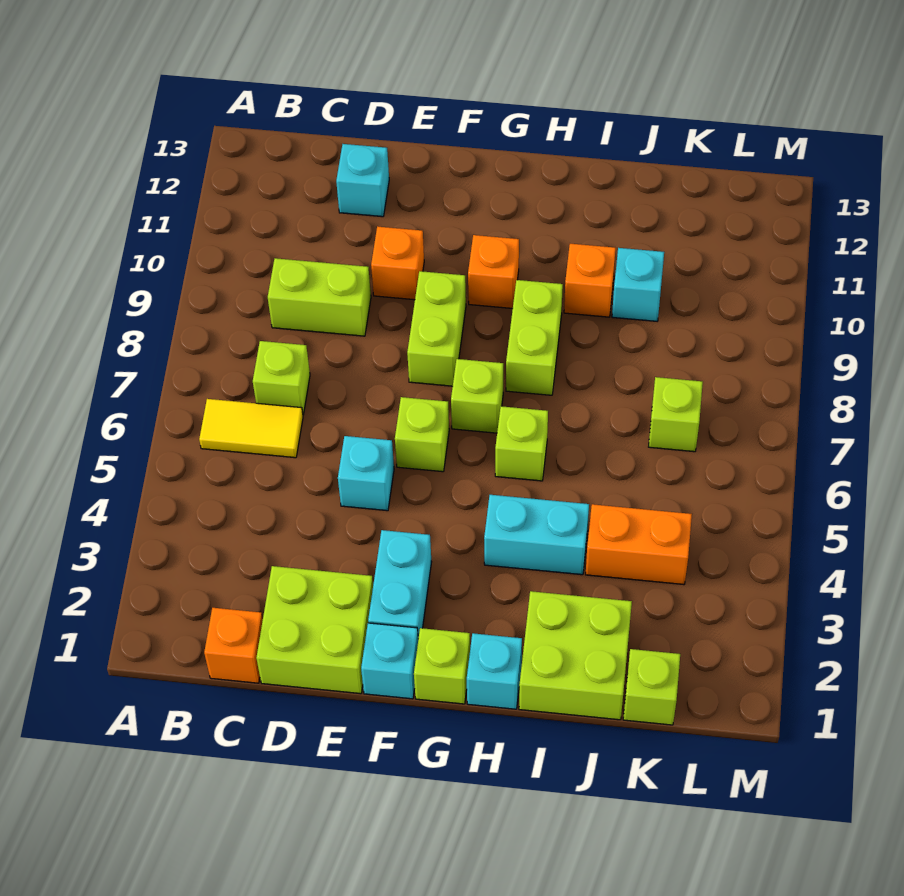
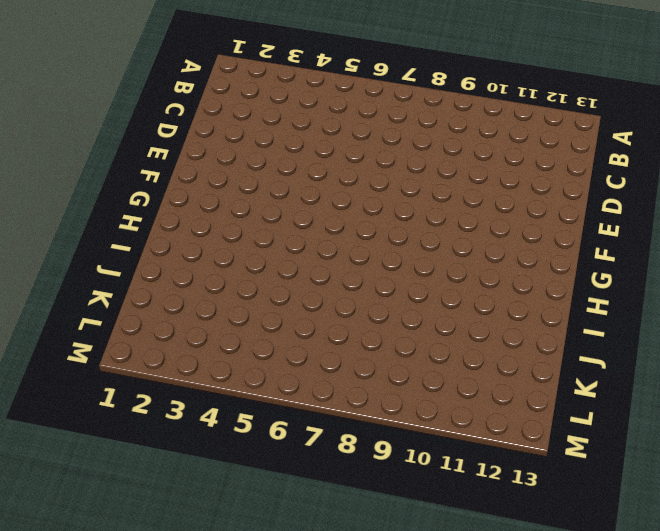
none -> yellow tile B6:C6 level 1
none -> orange brick C1 level 1
none -> lime brick C7 level 1

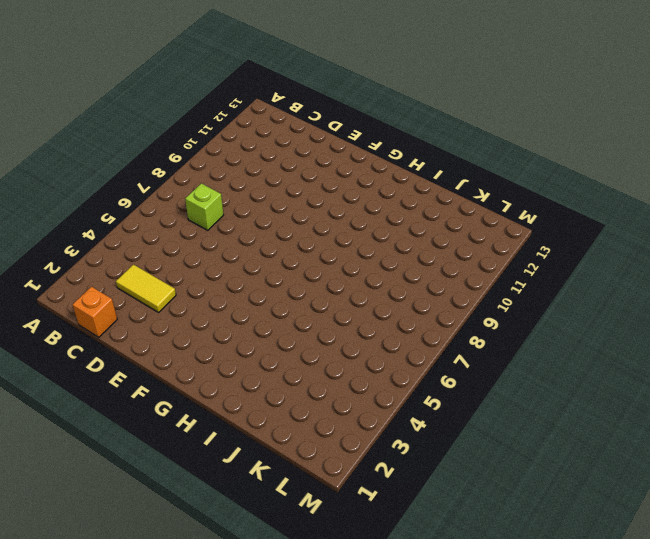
yellow tile C3:D3 level 1 -> yellow tile B6:C6 level 1
none -> lime brick C9:D9 level 1
none -> lime brick D1:E2 level 1
none -> cyan brick D12 level 1

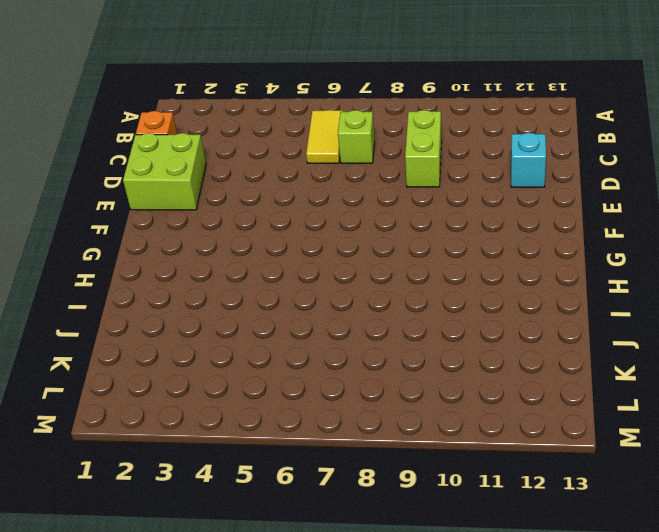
none -> cyan brick E5 level 1
none -> orange brick E10 level 1
none -> cyan brick F1 level 1

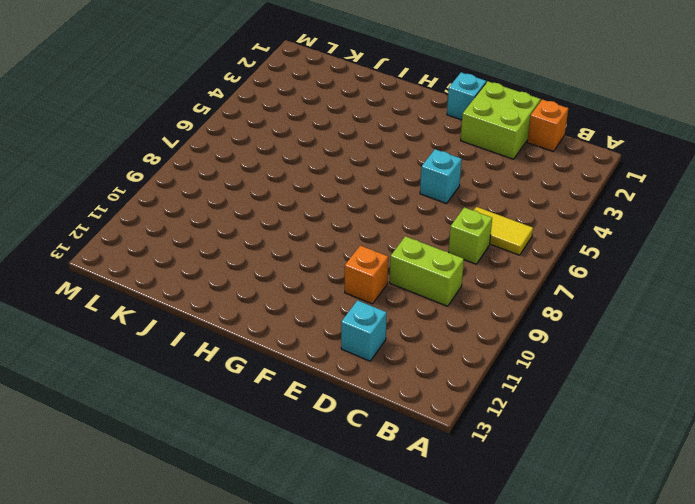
none -> cyan brick F2:F3 level 1
none -> lime brick F6 level 1
none -> lime brick F8:F9 level 1

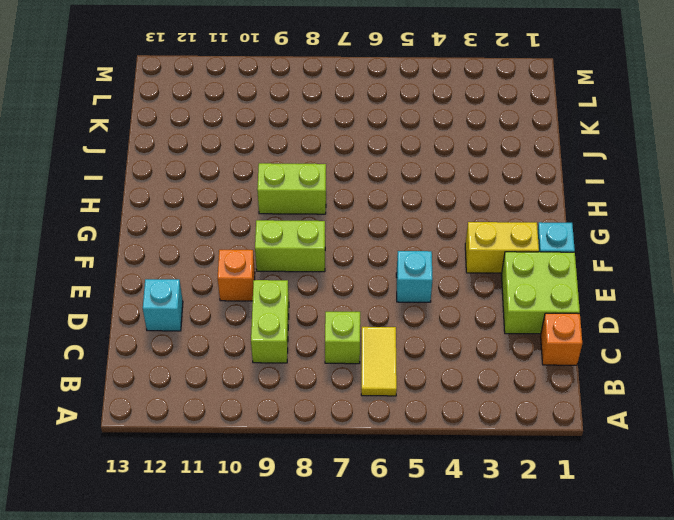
yellow brick F2:F3 level 1 -> cyan brick F2:F3 level 1
none -> lime brick F6 level 1
none -> lime brick G1 level 1
none -> lime brick G7 level 1

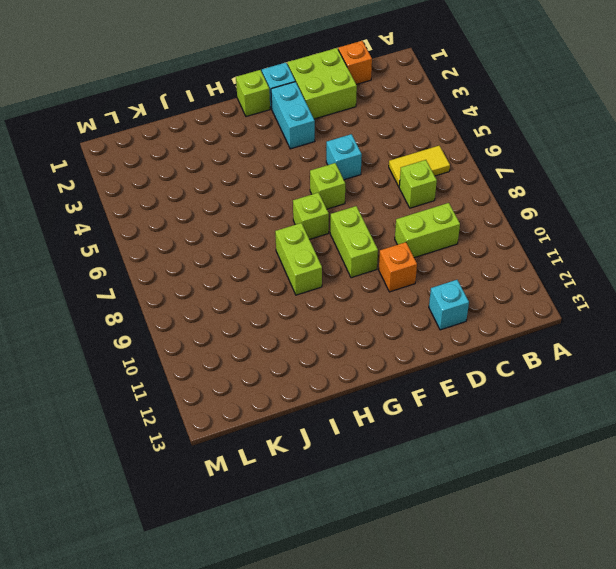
none -> orange brick G10 level 1
none -> cyan brick H1 level 1
none -> cyan brick H4:I4 level 1

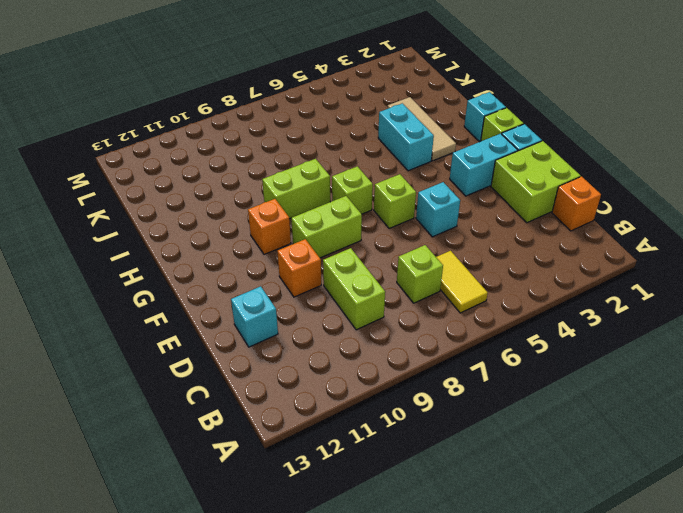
tan tile H3:J3 level 1 -> none
none -> lime brick H6 level 1
none -> lime brick I1:J2 level 1
none -> orange brick I10 level 1

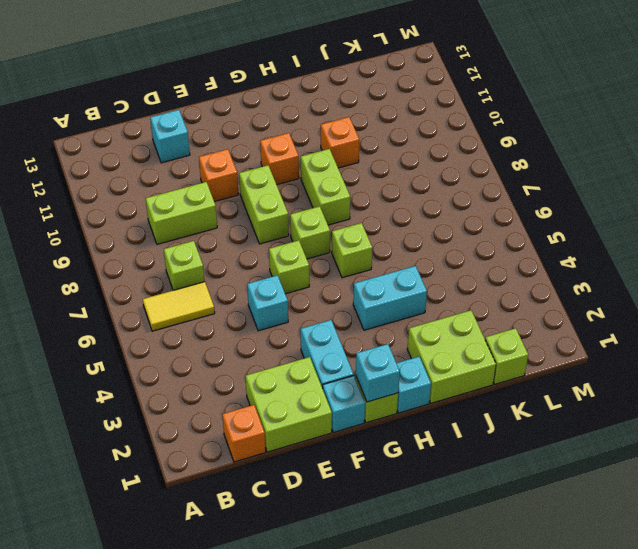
cyan brick G1 level 2 -> cyan brick J10 level 1
none -> orange brick J4:K4 level 1
none -> lime brick K7 level 1

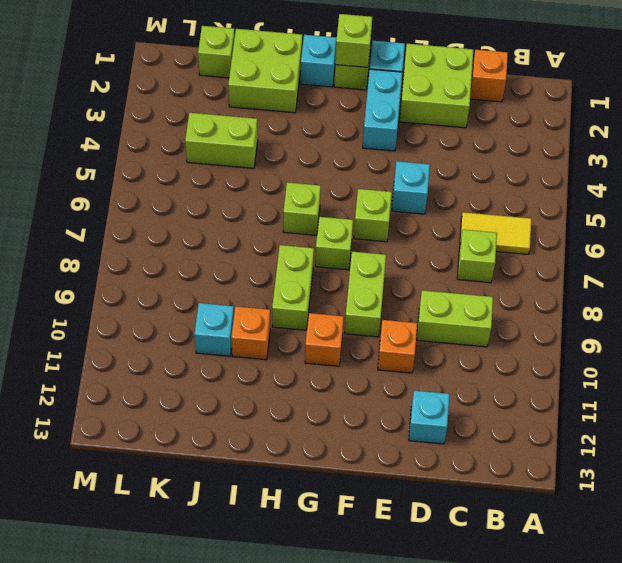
lime brick G1 level 2 -> lime brick K7 level 1
lime brick J4:K4 level 1 -> orange brick J4:K4 level 1
none -> cyan brick H4:I4 level 1

